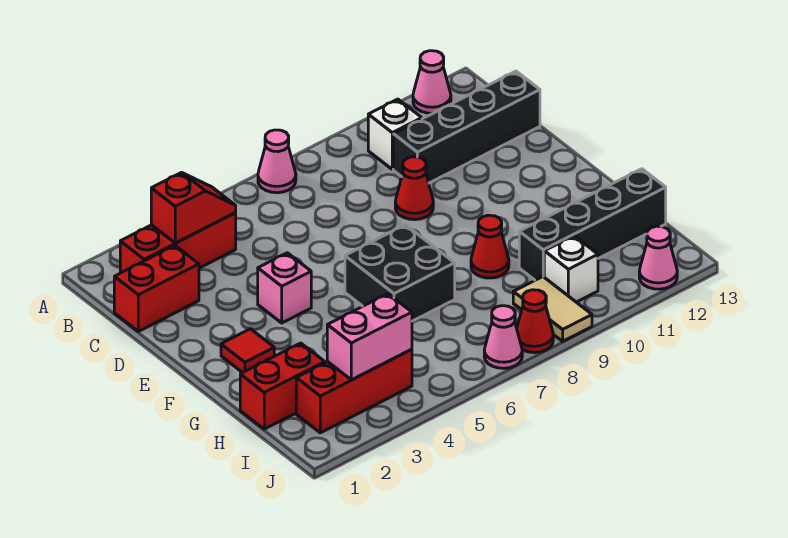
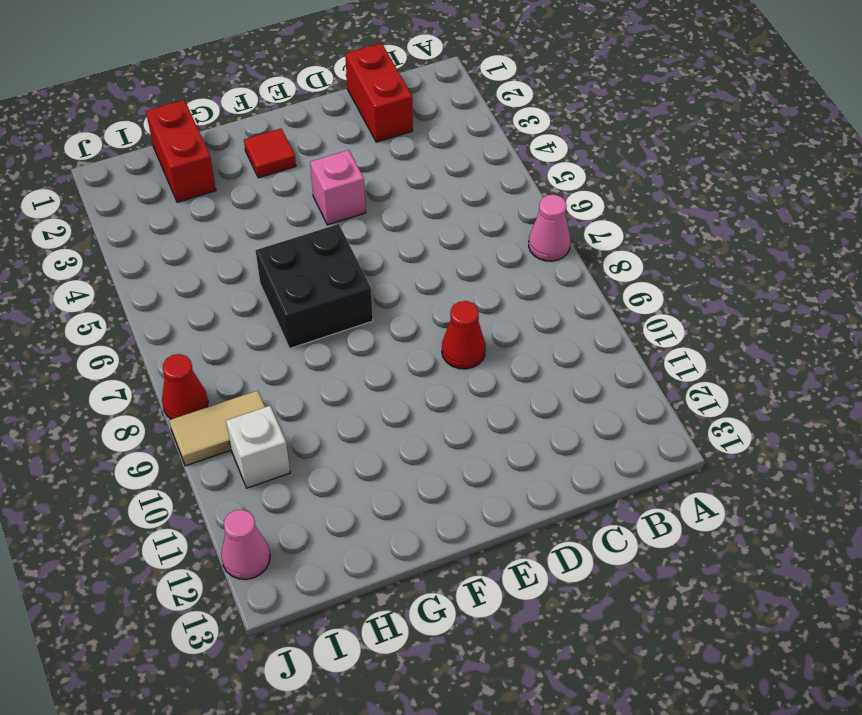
none -> pink cone A12 level 1
none -> red brick B2:B4 level 1
none -> white brick B10 level 1

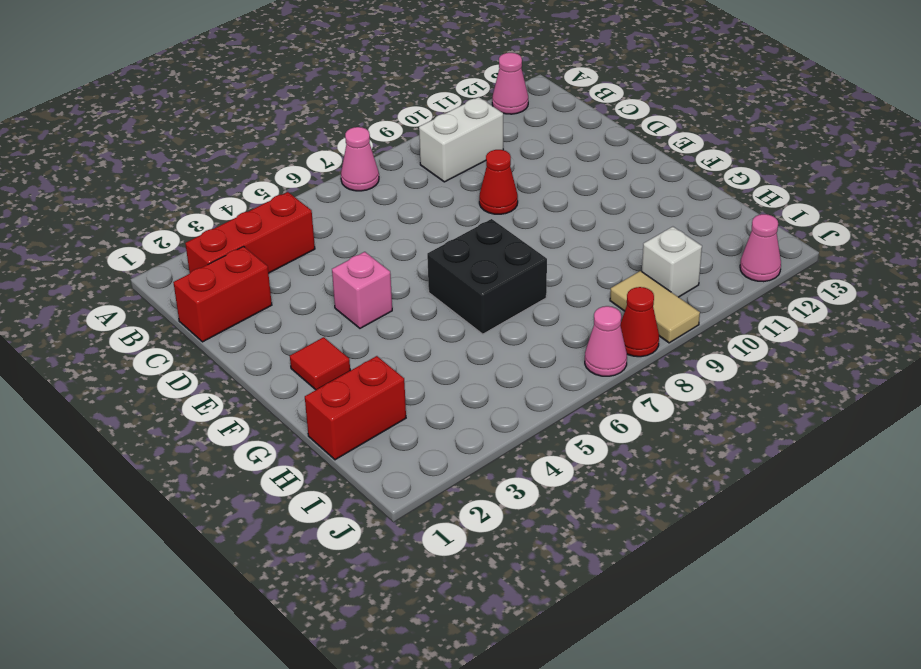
white brick B9:B10 level 1 -> white brick B10 level 1
none -> black brick C10:C13 level 1
none -> red cone G9 level 1
none -> black brick H10:H13 level 1

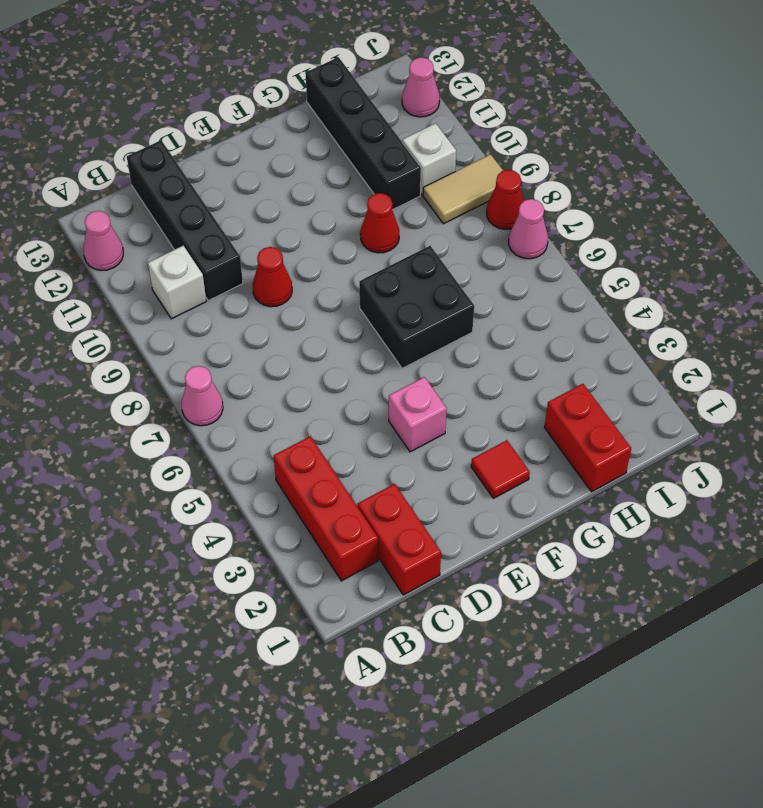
none -> red brick I2:I4 level 1
none -> red slope B3:B4 level 2 top 3
none -> pink brick I3:I4 level 2

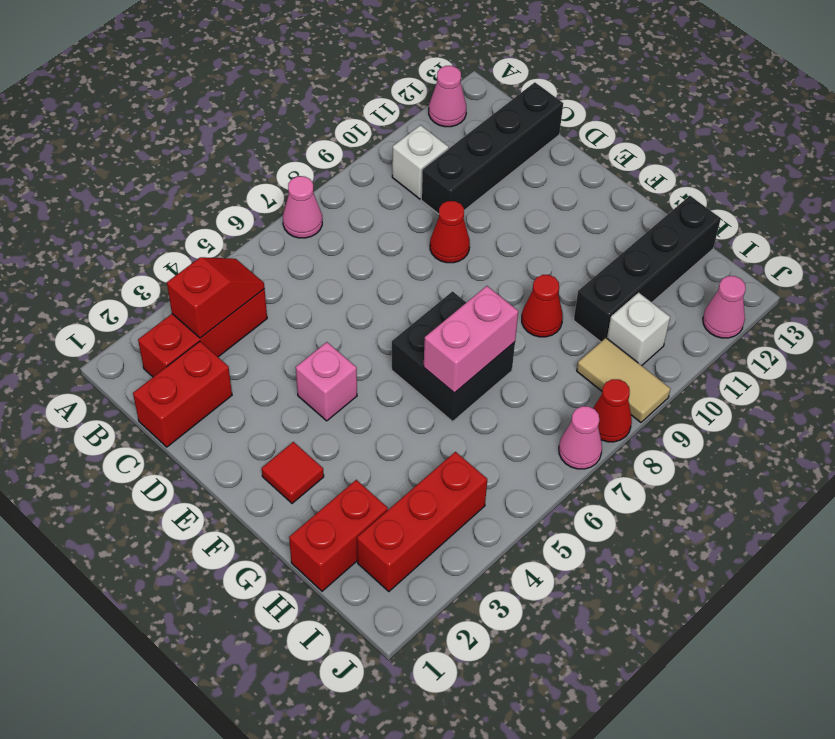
pink brick G6:G7 level 2 -> pink brick I3:I4 level 2

